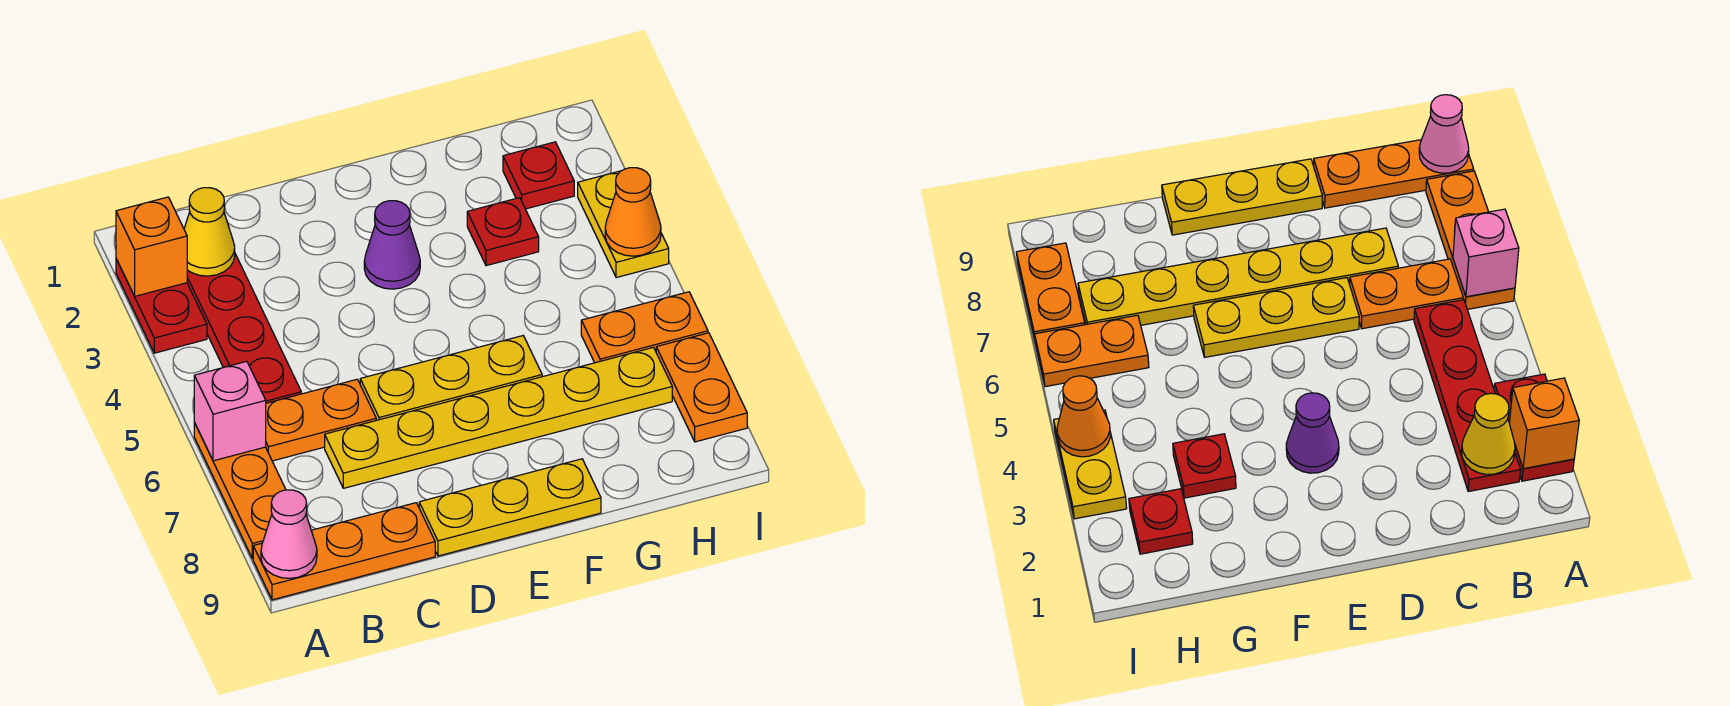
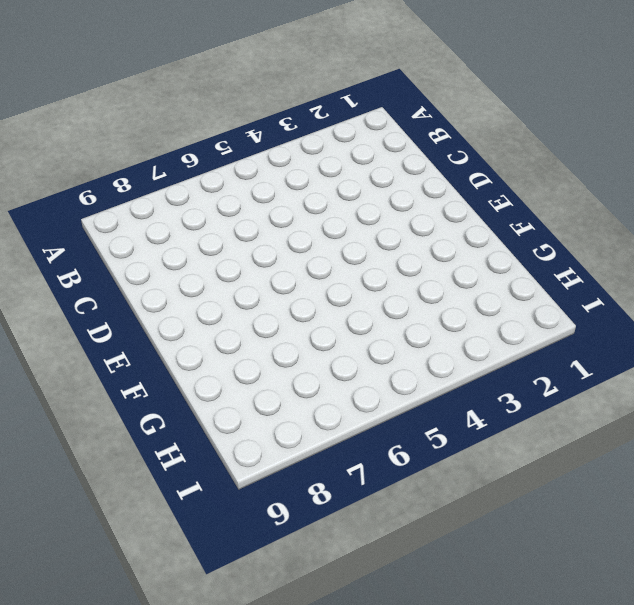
none -> red plate A2:A3 level 1
none -> orange plate A6:A8 level 1
none -> orange plate A9:C9 level 1

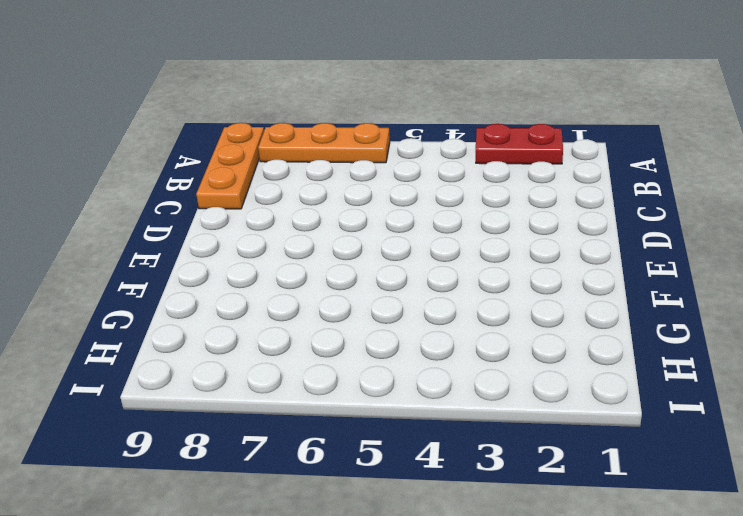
none -> red plate B2:B5 level 1
none -> orange plate B6:C6 level 1
none -> yellow plate C7:H7 level 1

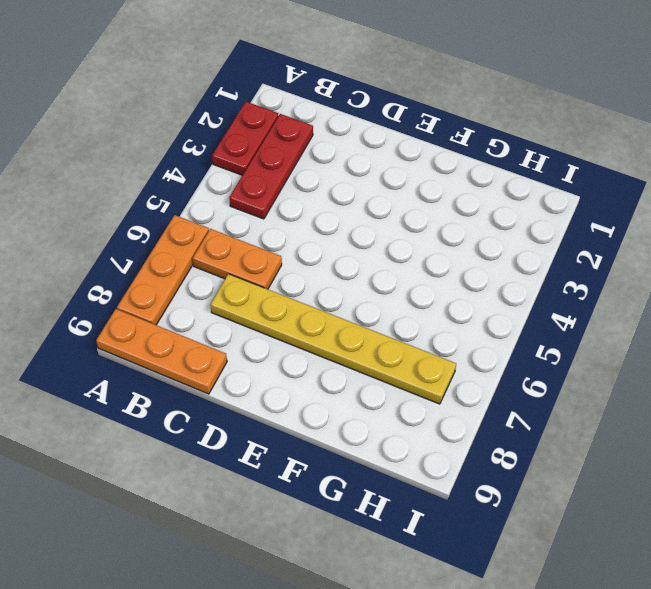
red plate B2:B4 level 1 -> red plate B2:B5 level 1
none -> yellow plate D6:F6 level 1
none -> yellow plate D9:F9 level 1
none -> purple cone E3 level 1

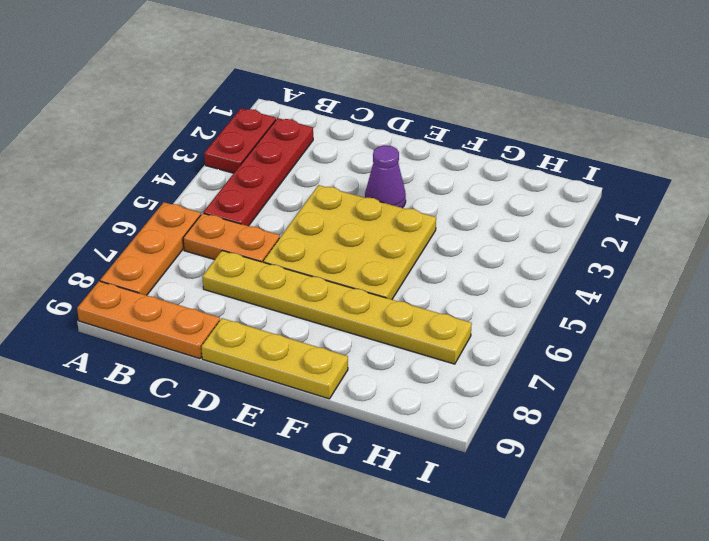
yellow plate D4:F6 level 1 -> yellow plate D6:F6 level 1
none -> red plate G3 level 1
none -> red plate H2 level 1
none -> orange plate H6:I6 level 1

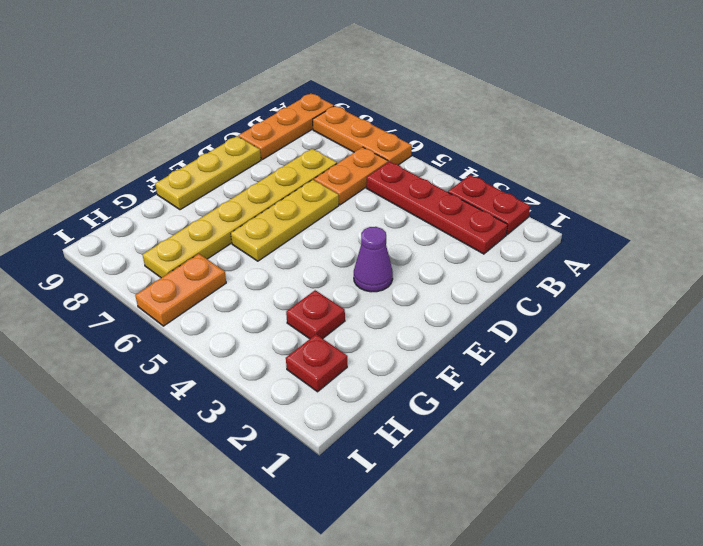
none -> yellow plate I3:I4 level 1
none -> orange plate I7:I8 level 1
none -> orange brick A2 level 2

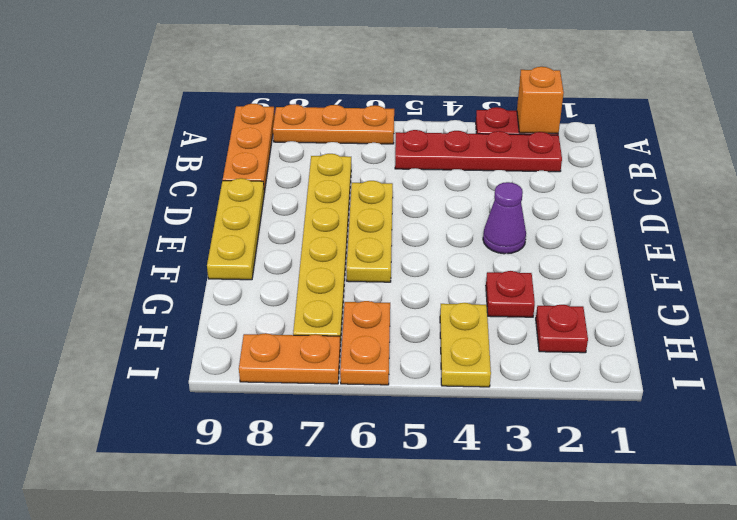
yellow plate H4:I4 level 1 -> yellow plate I3:I4 level 1
none -> orange plate B6:C6 level 1
none -> pink brick A6 level 2
none -> pink cone A9 level 2

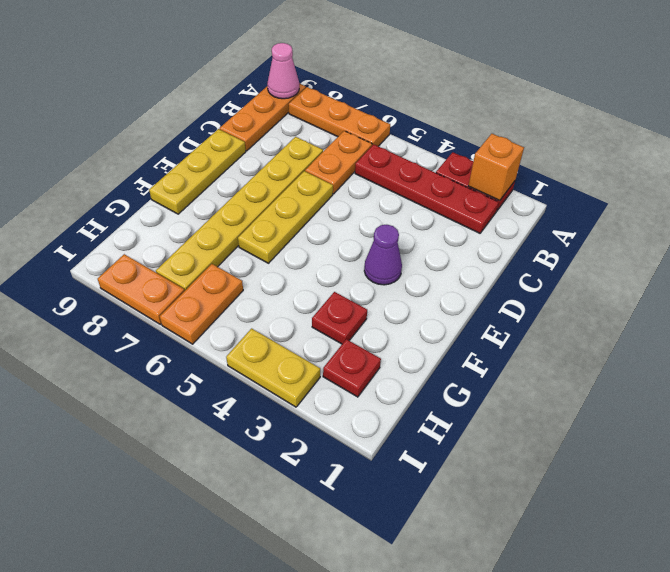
none -> pink brick A6 level 2
none -> yellow cone B2 level 2
none -> orange cone I4 level 2

